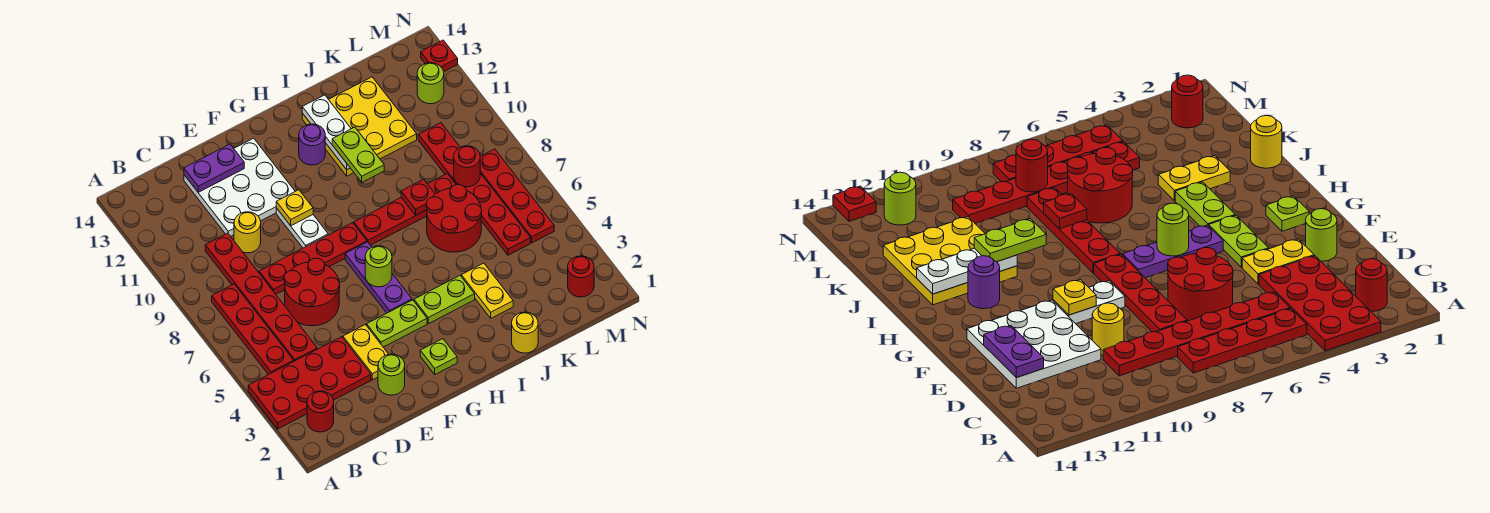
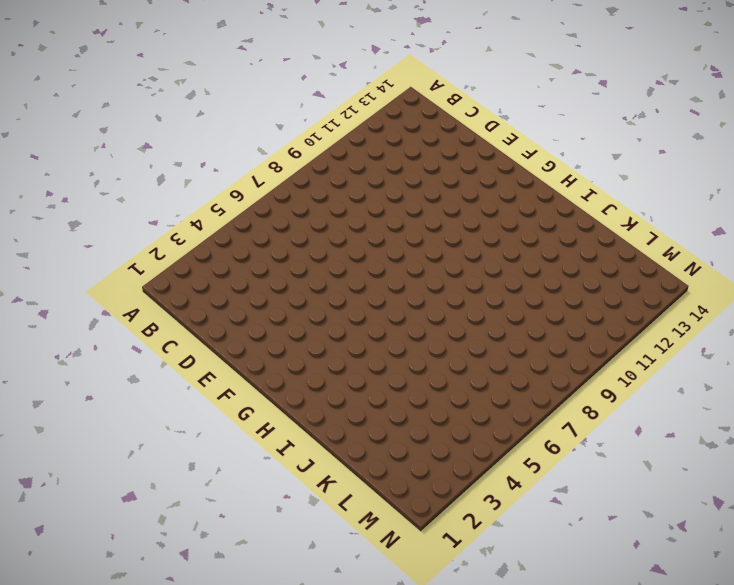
none -> red plate A3:D4 level 1
none -> red round brick B2 level 1
none -> red plate B5:B8 level 1
none -> red plate C5:C10 level 1

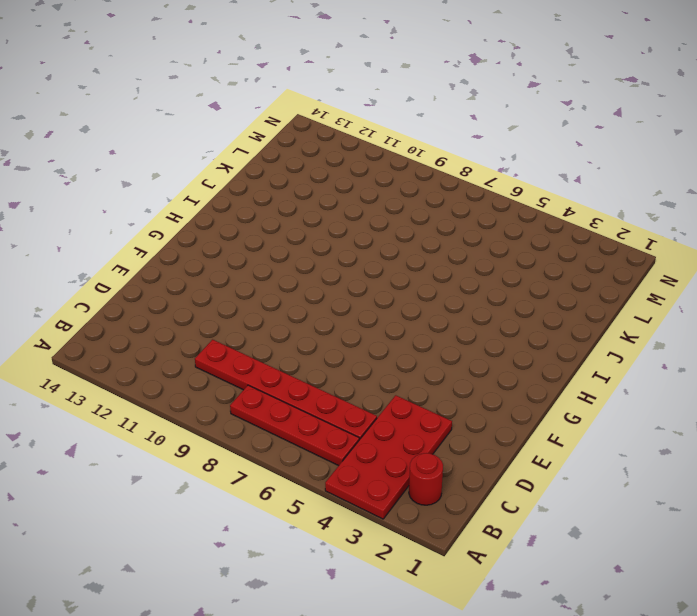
none -> red round brick D6:E7 level 1
none -> red plate D8:G8 level 1
none -> yellow round brick D10 level 1
none -> white plate D11:F13 level 1

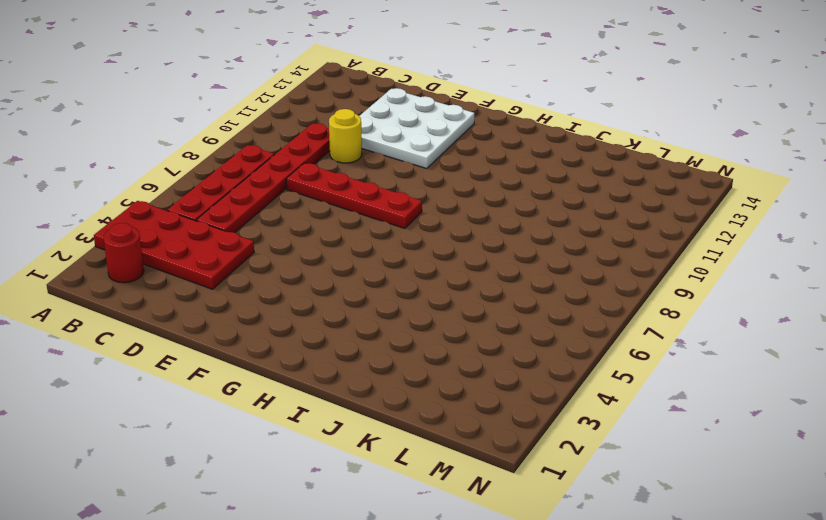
none -> red round brick D6:E7 level 1
none -> lime round brick E2 level 1
none -> yellow plate E3:E4 level 1
none -> lime plate F4:G4 level 1

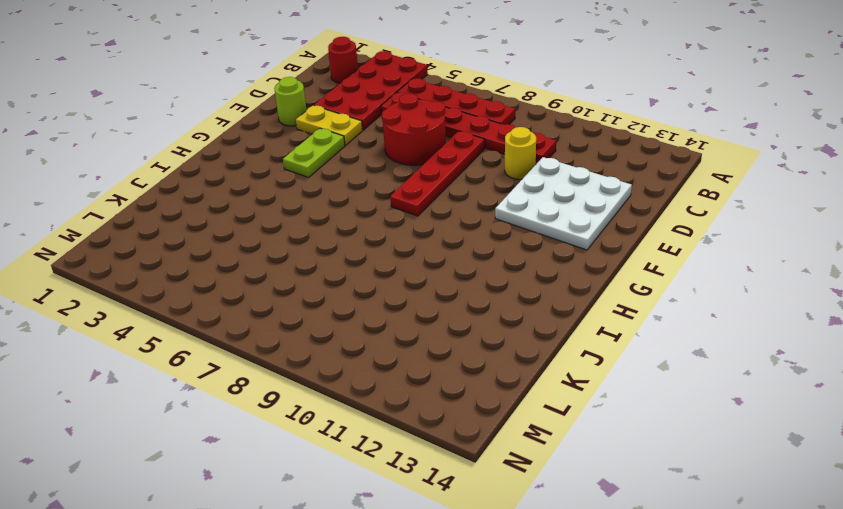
none -> white plate F9:F10 level 1
none -> lime plate G2 level 1
none -> purple plate G5:G7 level 1
none -> lime plate H4:I4 level 1

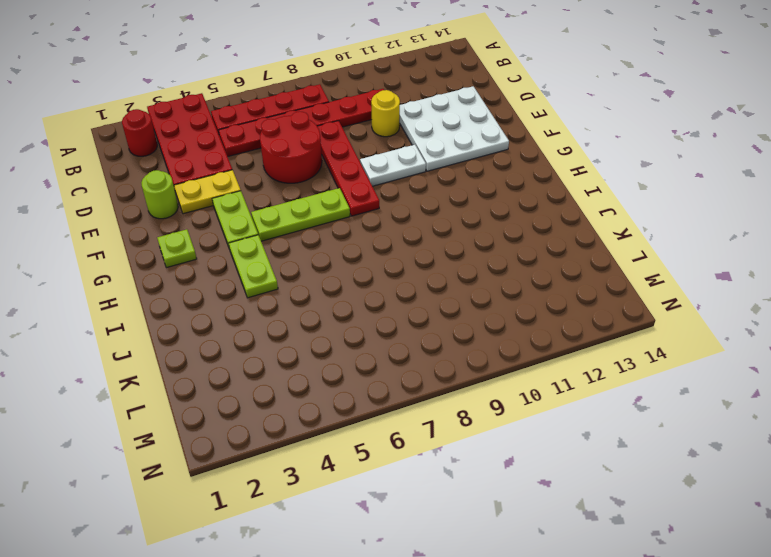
lime plate G5:G7 level 1 -> purple plate G5:G7 level 1
none -> red plate H8:K8 level 1
none -> purple round brick H12 level 1
none -> yellow plate I11:K13 level 1
none -> yellow round brick J1 level 1

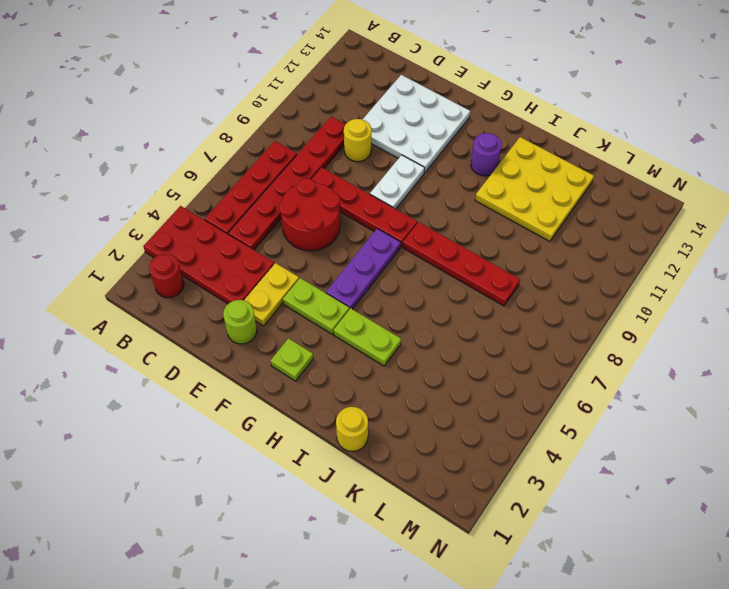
none -> yellow plate J3:J4 level 1
none -> red round brick J6:K7 level 1
none -> red plate L5:L10 level 1
none -> red round brick M2 level 1

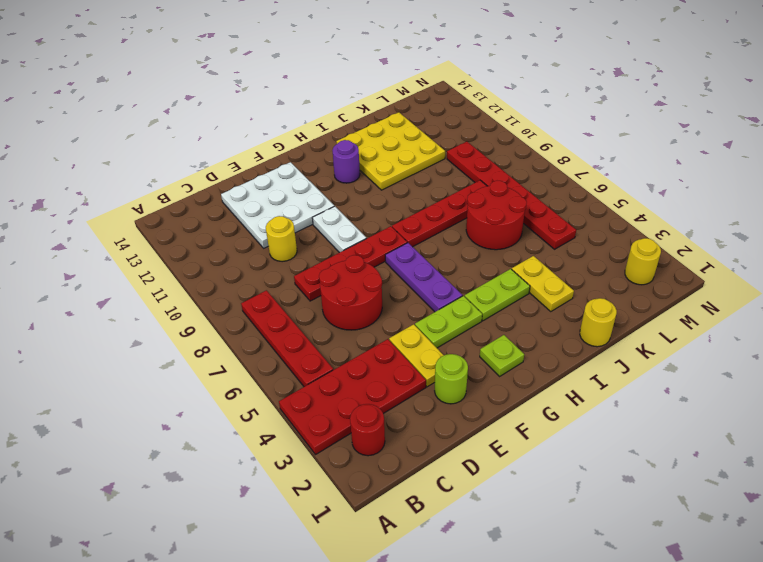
yellow round brick M2 level 1 -> red round brick M2 level 1
none -> red plate C5:C10 level 1
none -> red plate M5:M8 level 1
none -> lime round brick M12 level 1
none -> red plate N13 level 1

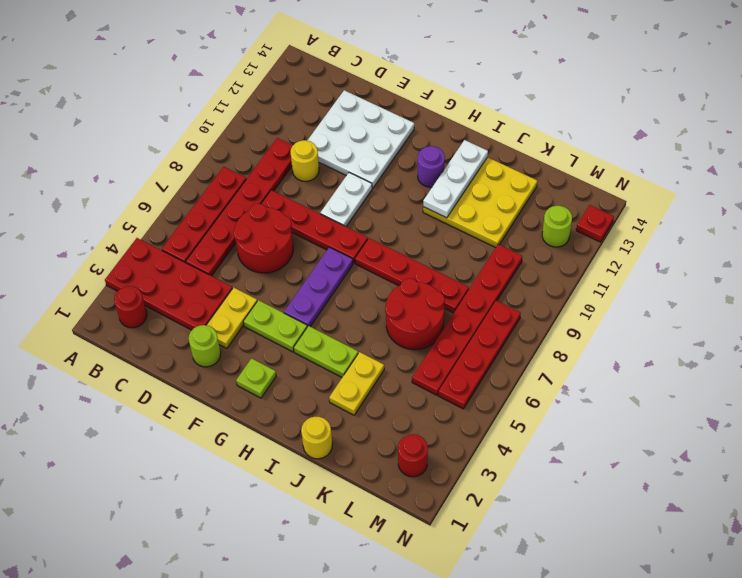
none -> purple plate D13:E13 level 2
none -> yellow plate F10 level 2
none -> lime round brick G6 level 2
none -> red plate J8 level 2

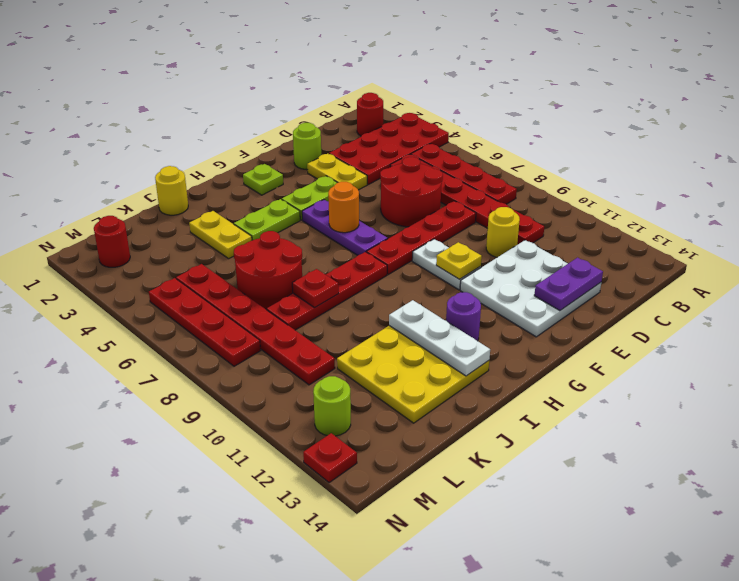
orange round brick G6 level 2 -> lime round brick G6 level 2
none -> red round brick L8 level 2
none -> lime plate I10:I11 level 3

